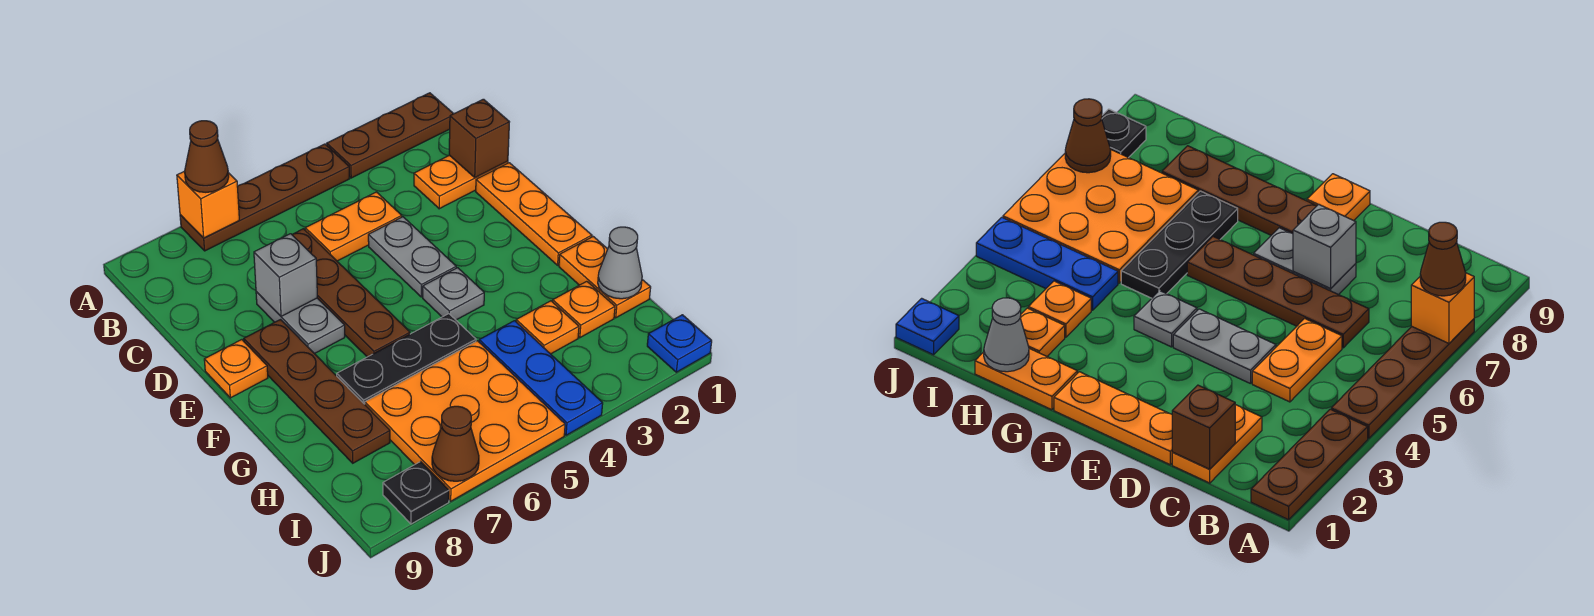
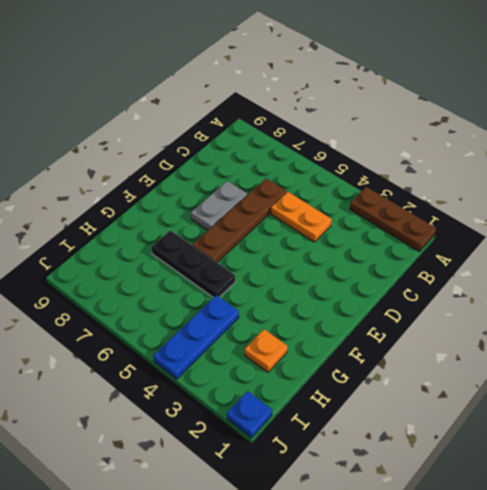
none -> brown plate A4:A7 level 1
none -> orange plate C1:C2 level 1
none -> orange plate D1:F1 level 1

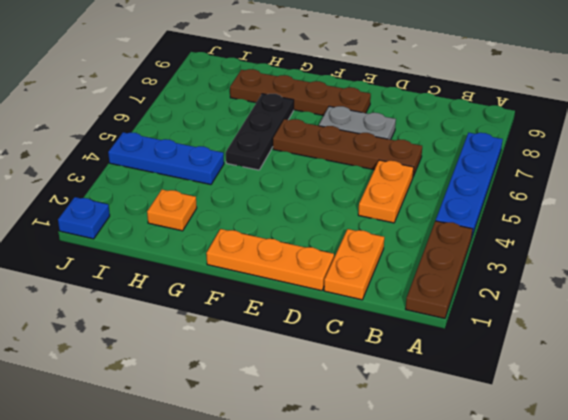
blue plate A4:A7 level 1 -> brown plate A4:A7 level 1
none -> grey plate D4:E4 level 1
none -> orange plate E9 level 1
none -> grey plate F4 level 1

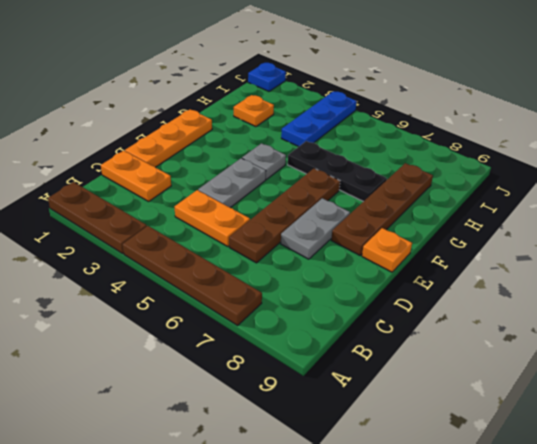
none -> orange plate G1:H1 level 1
none -> orange plate H3 level 1
none -> orange plate H5:J7 level 1

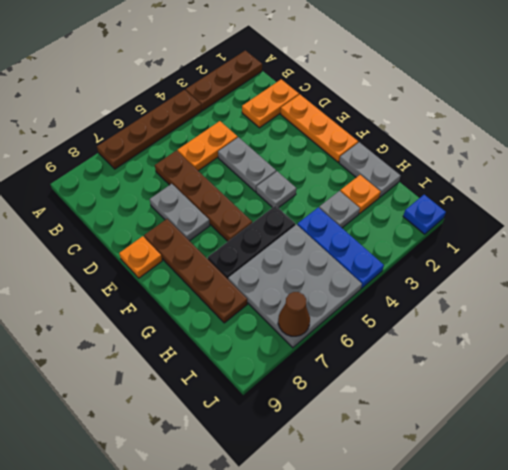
grey plate G1:H1 level 1 -> orange plate G1:H1 level 1
grey plate H3 level 1 -> orange plate H3 level 1
grey plate H5:J7 level 1 -> orange plate H5:J7 level 1
none -> black plate J8 level 1
none -> orange brick A7 level 2
none -> brown brick C1 level 2

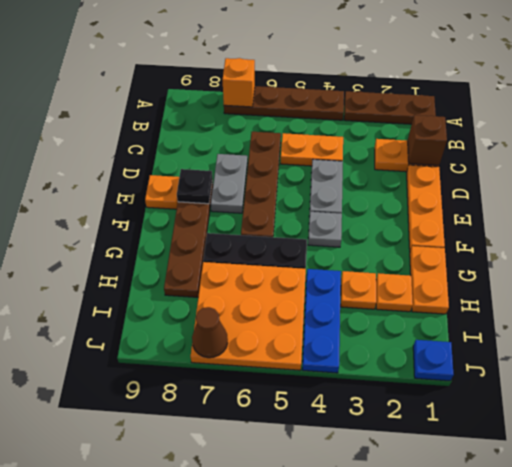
black plate E8 level 2 -> black plate J8 level 1
none -> grey brick D7 level 2
none -> grey cone H1 level 2
none -> brown cone A7 level 3

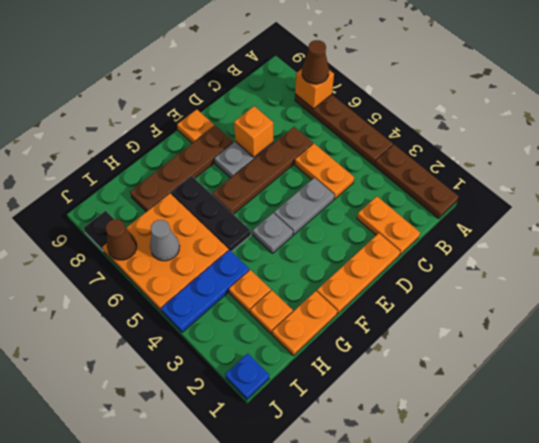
orange brick D7 level 2 -> grey brick D7 level 2
grey cone I6 level 2 -> grey cone H1 level 2
none -> brown brick C1 level 2

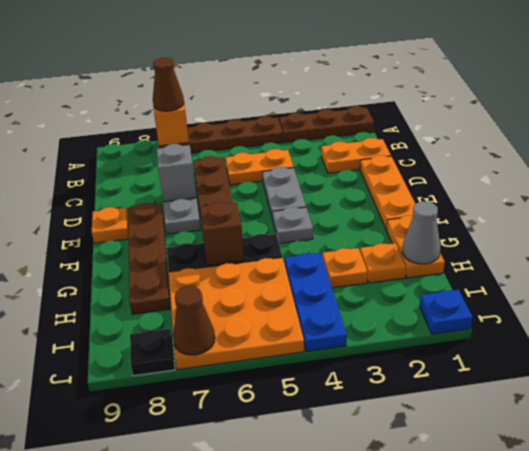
brown brick G6 level 2 -> brown brick C1 level 2

